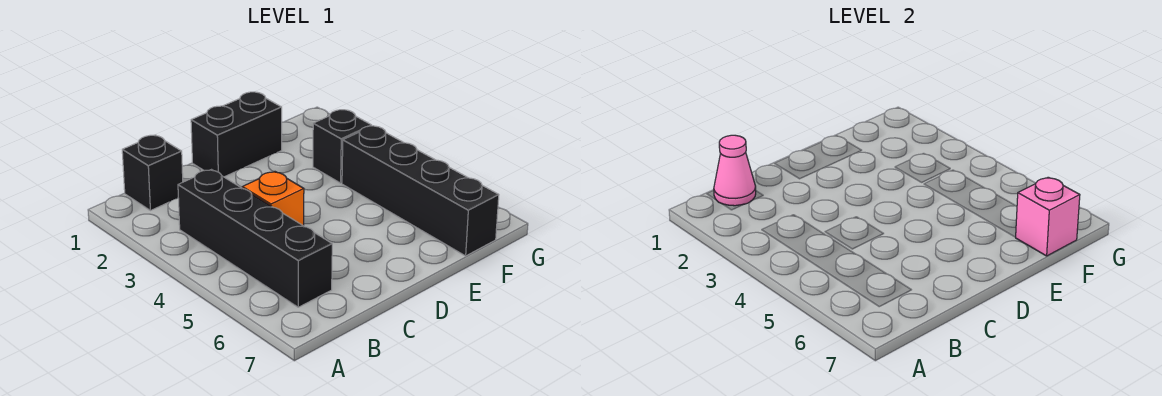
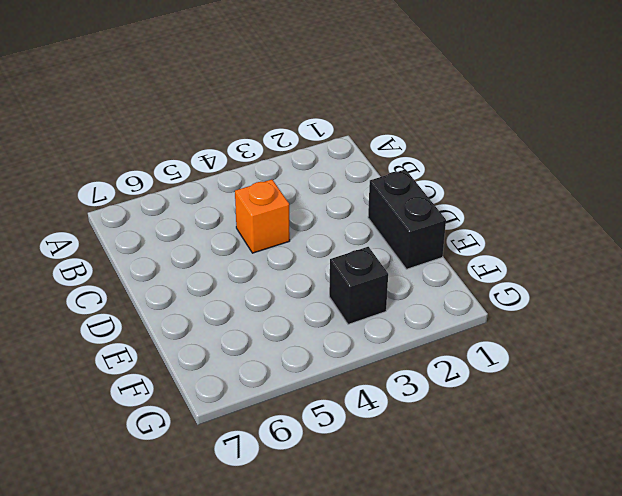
none -> black brick B1 level 1
none -> black brick B3:B6 level 1

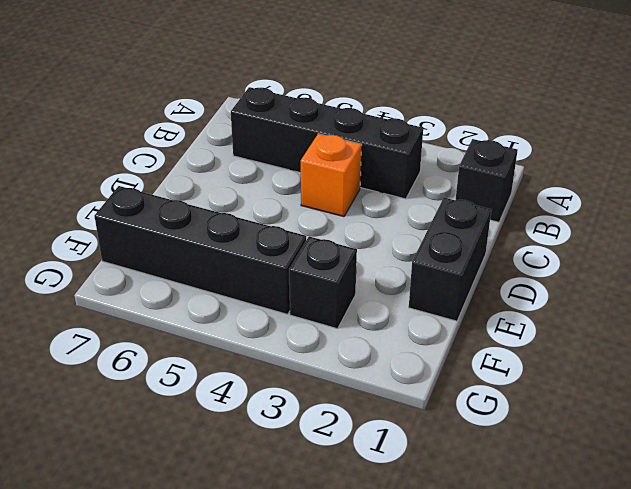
none -> pink cone B1 level 2
none -> pink brick F7 level 2

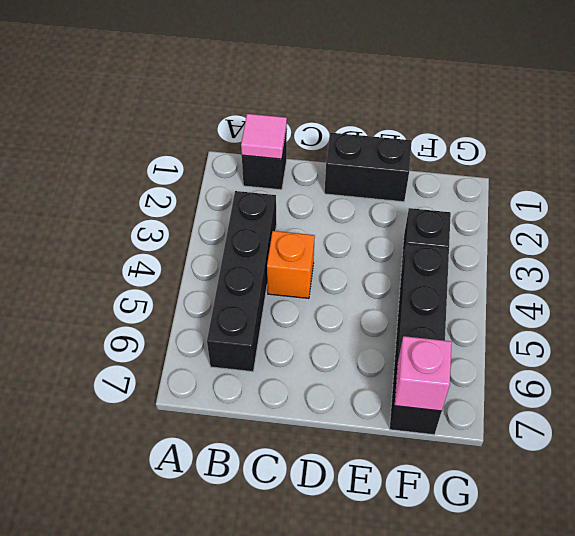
pink tile B1 level 2 -> pink cone B1 level 2

